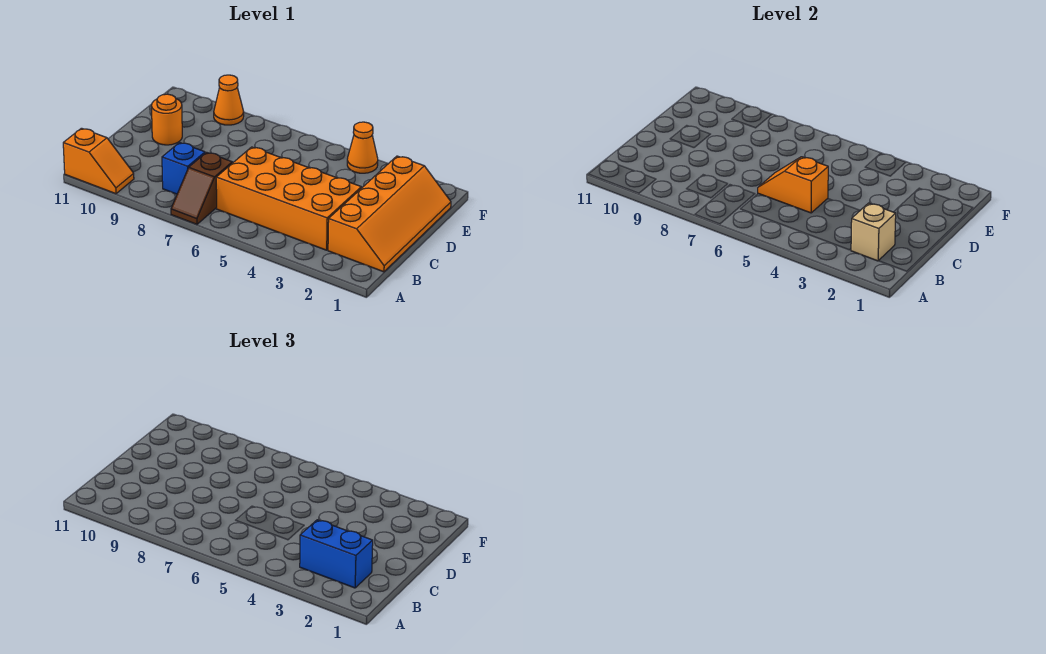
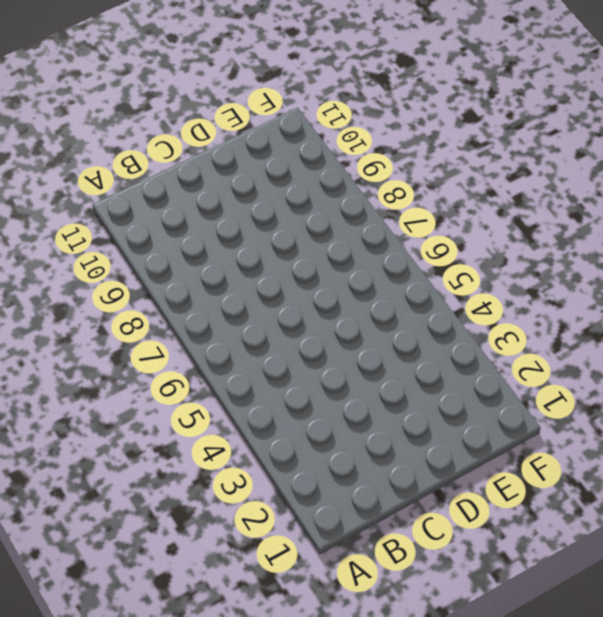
none -> brown slope A7:B7 level 1 top B
none -> orange slope A10:A11 level 1 top 11

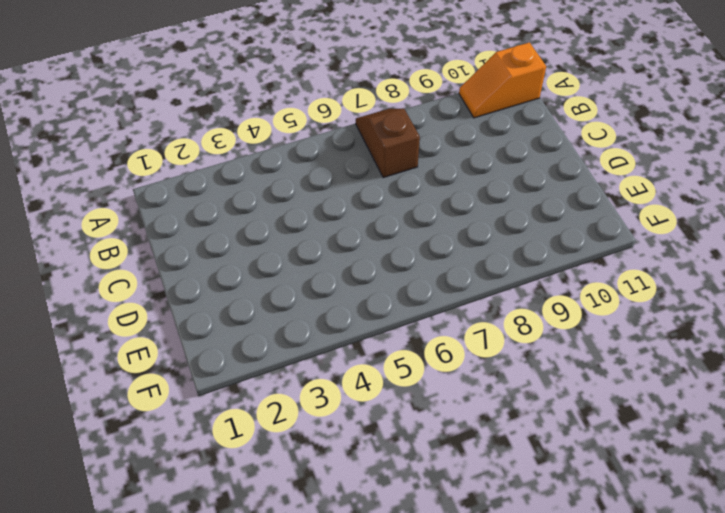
none -> orange slope B1:E2 level 1 top 2
none -> orange brick B3:C6 level 1

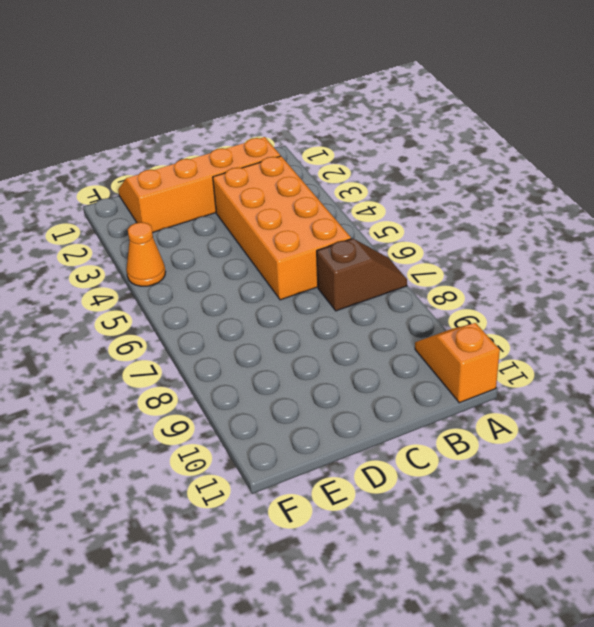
none -> blue brick B8 level 1
none -> orange round brick D10 level 1

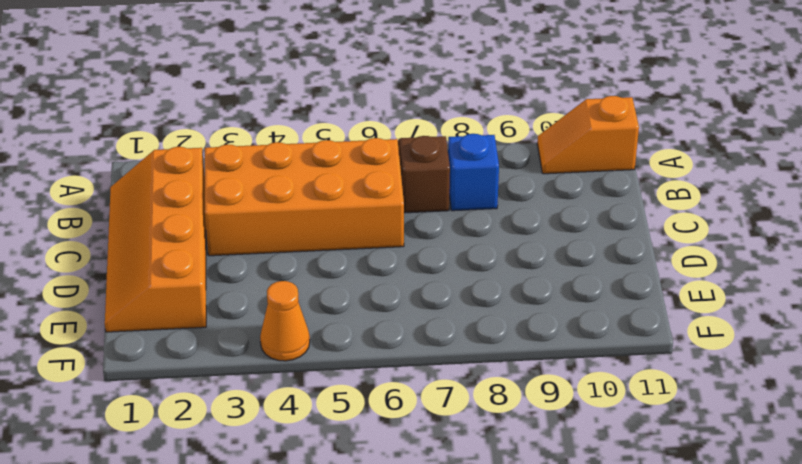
none -> orange round brick D10 level 1
none -> orange cone F9 level 1

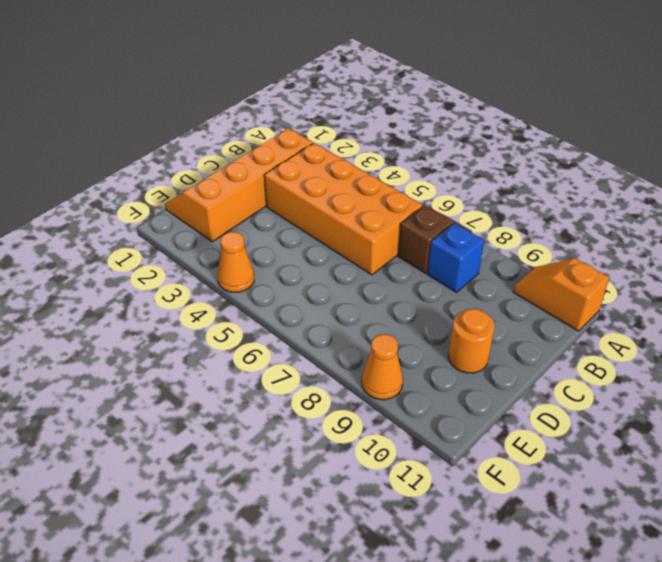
none -> tan brick B2 level 2
none -> orange slope C5:C6 level 2 top 5

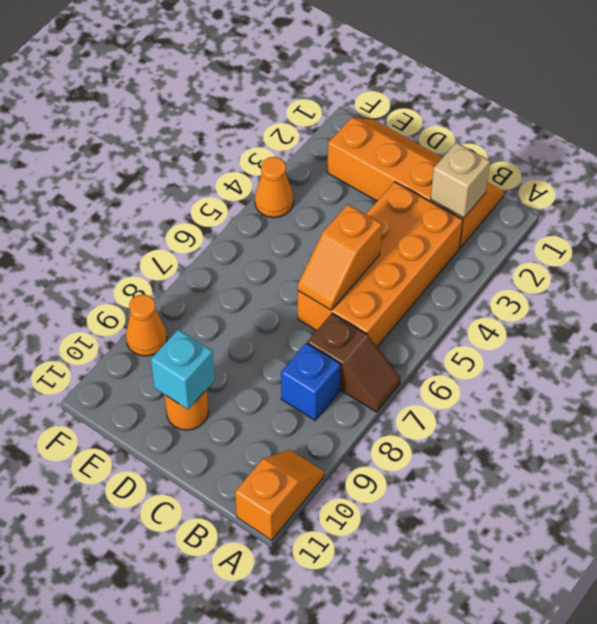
cyan brick D10 level 2 -> none
none -> blue brick B2:B3 level 3

